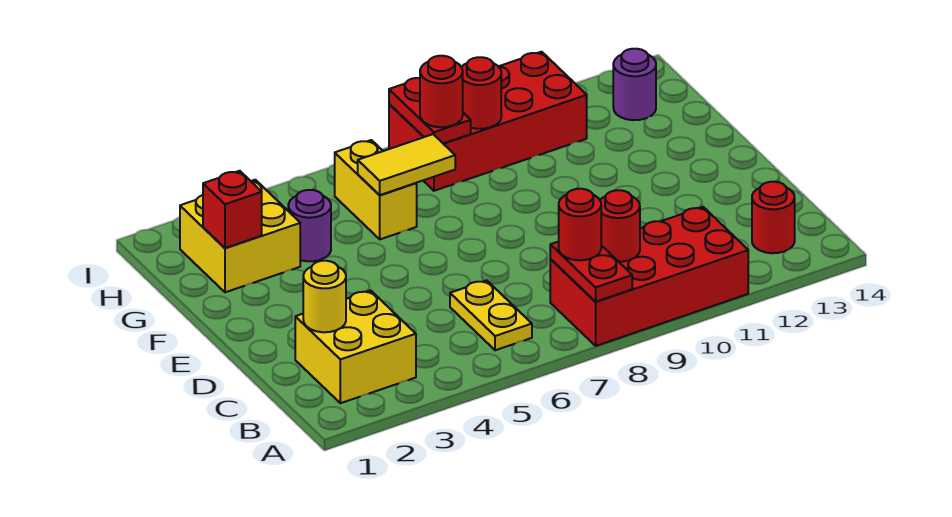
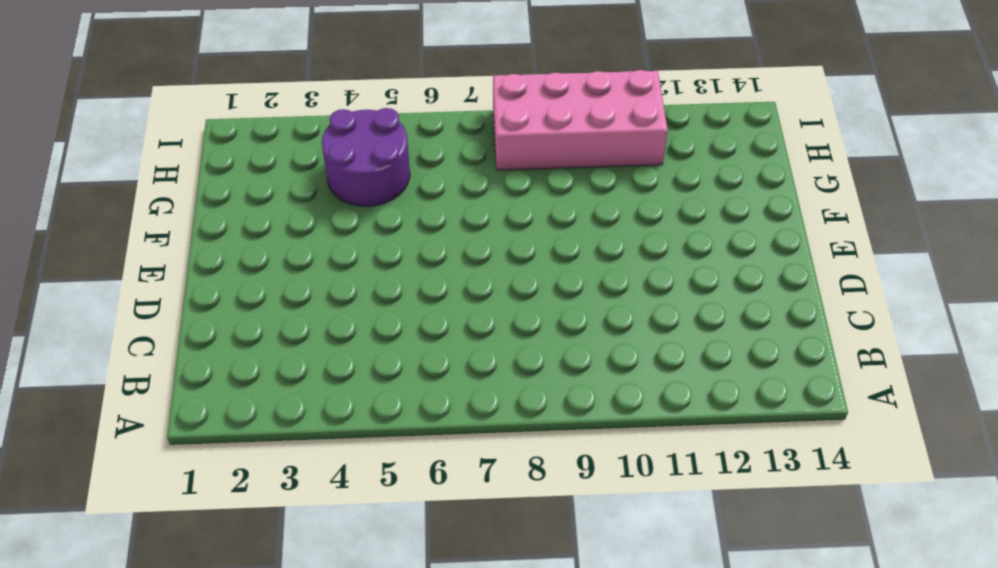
purple round brick G4:H5 level 1 -> purple round brick G4 level 1
pink brick H8:I11 level 1 -> red brick H8:I11 level 1
none -> red brick A8:B11 level 1
none -> yellow brick B2:C3 level 1
none -> yellow plate B6:C6 level 1

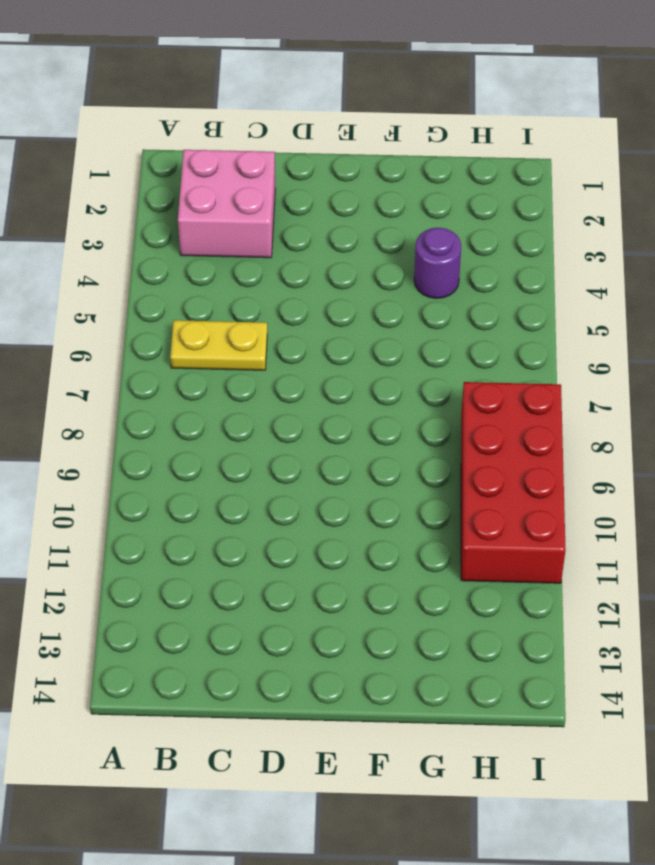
pink brick B2:C3 level 1 -> yellow brick B2:C3 level 1
none -> red brick A8:B11 level 1
none -> red round brick B13 level 1
none -> yellow brick G2:H3 level 1

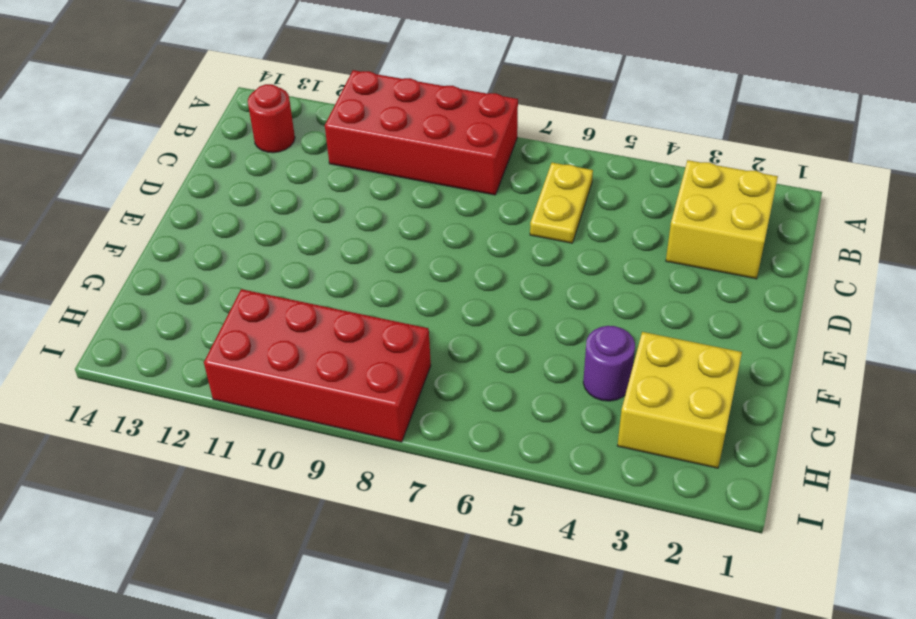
none -> yellow brick G6:H6 level 1
none -> purple round brick H13 level 1
none -> red plate A8:B8 level 2

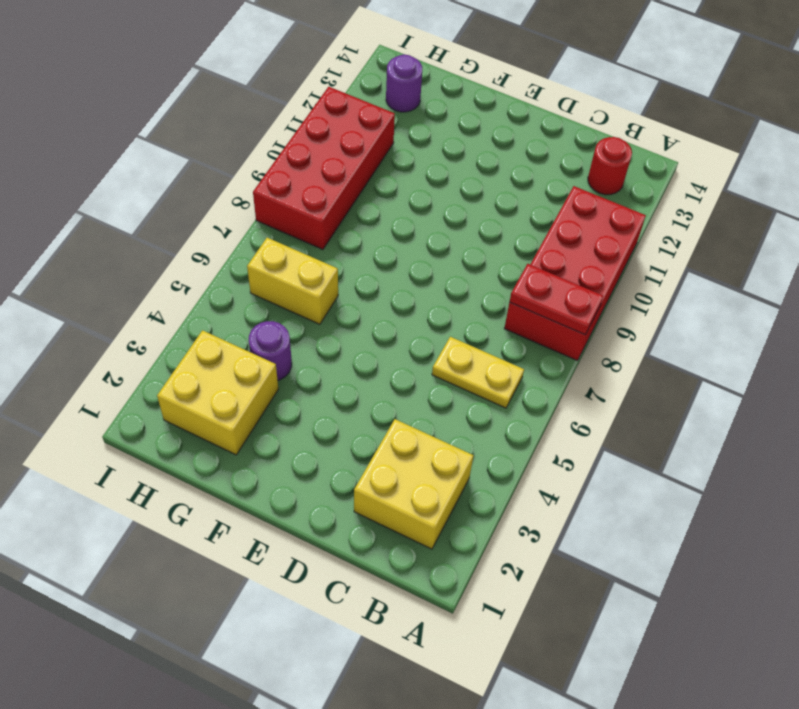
none -> red round brick B9 level 2
none -> yellow round brick C2 level 2
none -> red brick G2 level 2

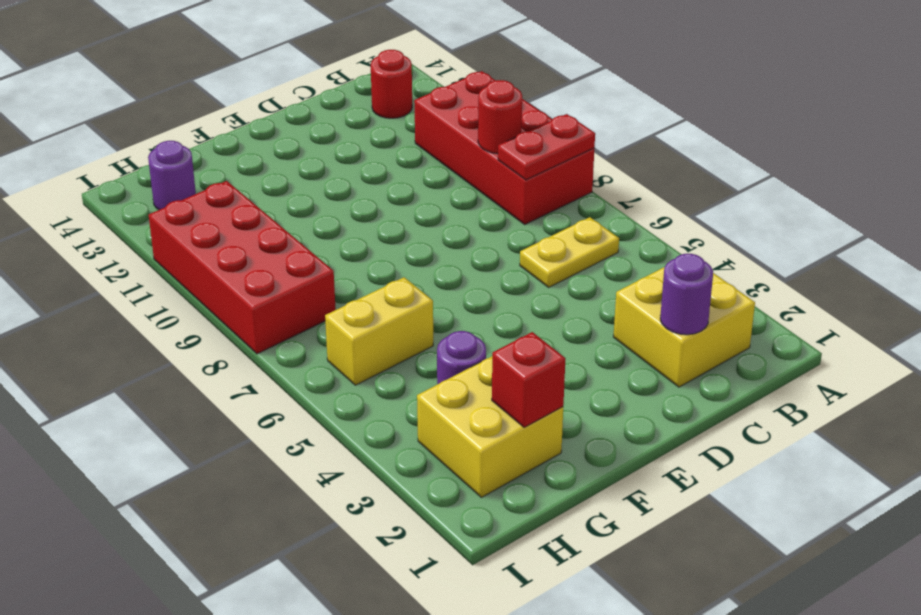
purple round brick C2 level 2 -> yellow round brick C2 level 2
none -> yellow tile G6:G7 level 2
none -> red plate H8:I8 level 2
none -> red round brick H9 level 2

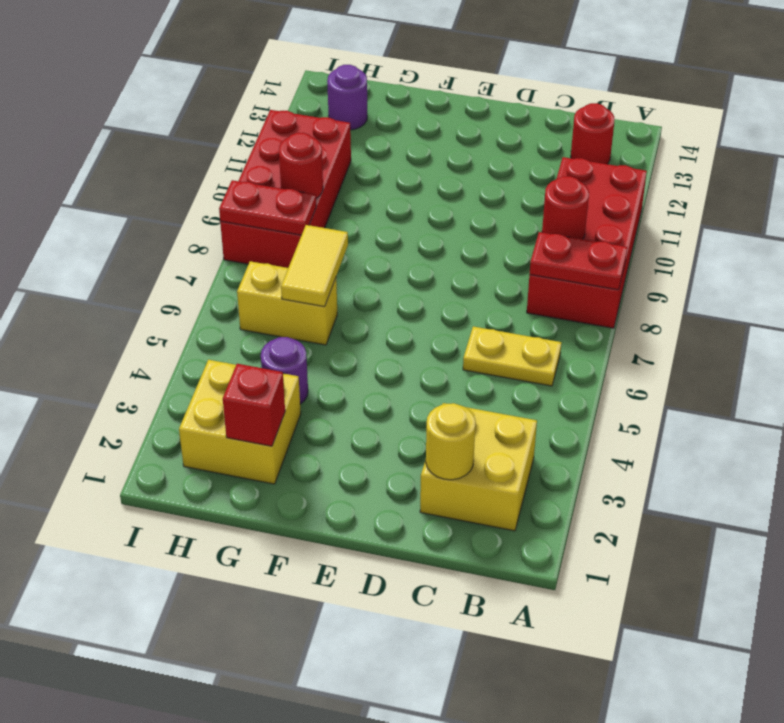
none -> red round brick B8 level 3
none -> red round brick H8 level 3

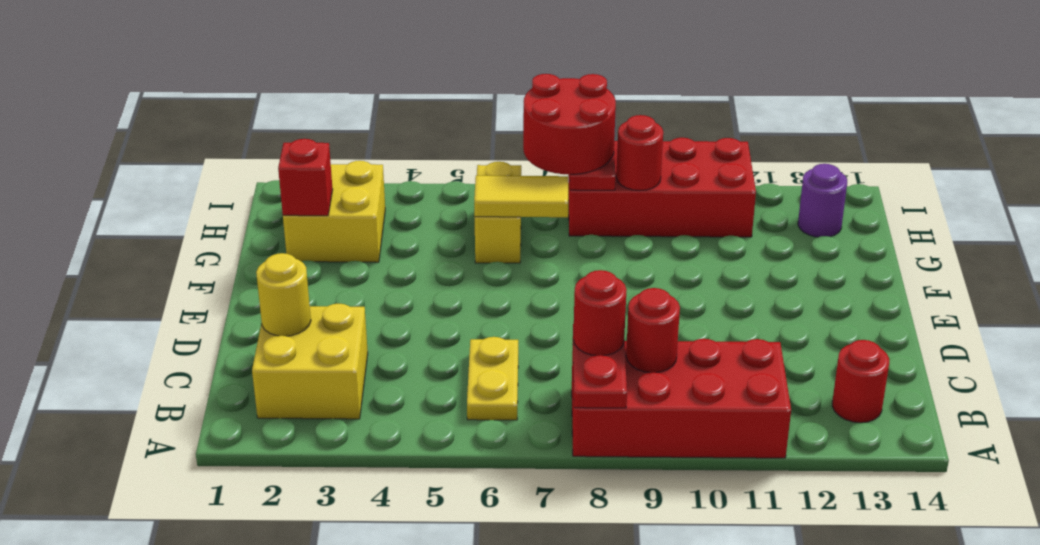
red round brick H7:I8 level 3 -> red round brick H8 level 3
none -> purple round brick G4 level 1

